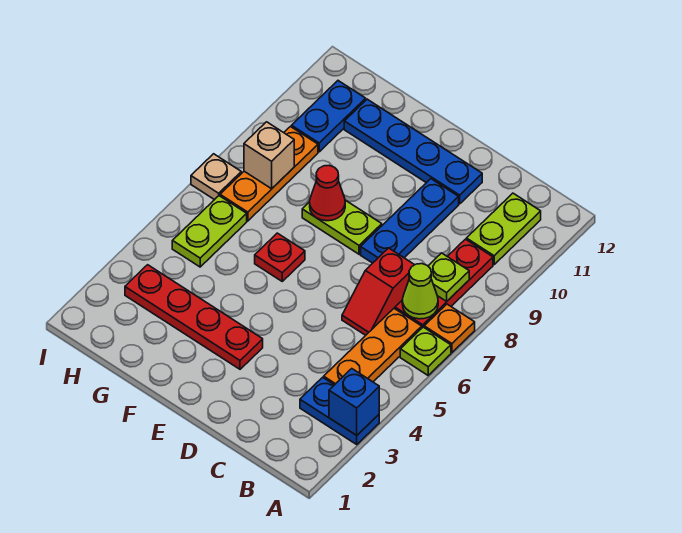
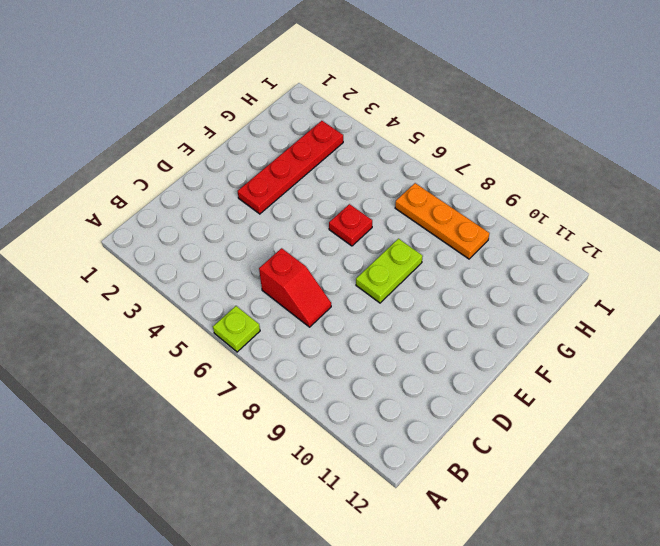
red slope C6:C7 level 1 top 6 -> red slope C6:C7 level 1 top 7
none -> blue plate A3:B3 level 1
none -> orange plate A7 level 1
none -> orange plate B4:B6 level 1

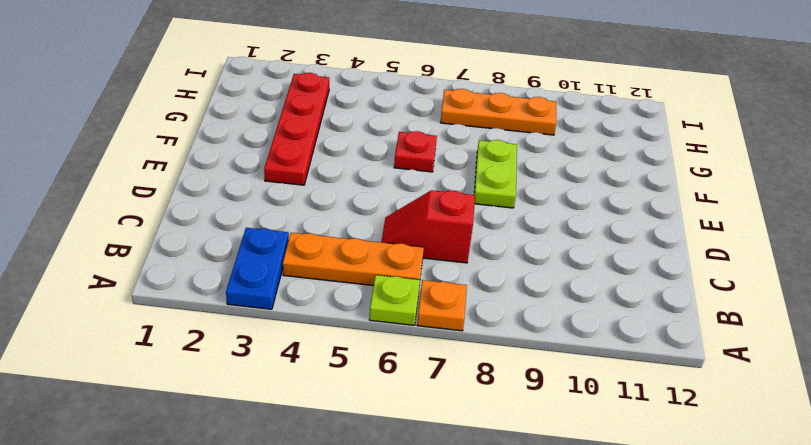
none -> red plate B7:B9 level 1
none -> lime plate B10:B11 level 1
none -> blue plate D8:D10 level 1

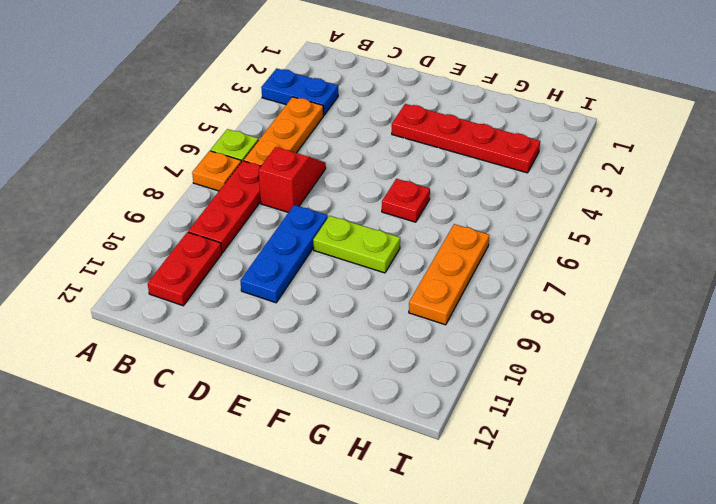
red plate B10:B11 level 1 -> lime plate B10:B11 level 1
none -> blue plate D11:G11 level 1
none -> lime plate H5:H6 level 1
none -> blue plate H10:H11 level 1

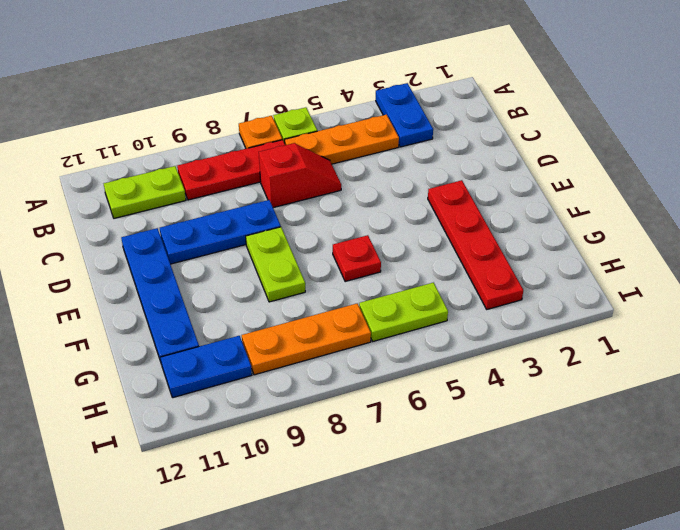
none -> tan plate I7 level 1
none -> blue brick A3 level 2
none -> lime cone B7 level 2

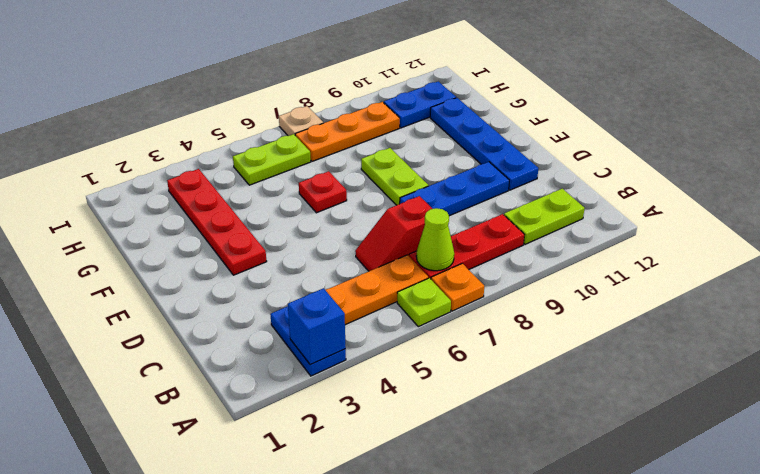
none -> lime plate B8 level 2
none -> red cone F8 level 2
none -> tan brick H8 level 2

